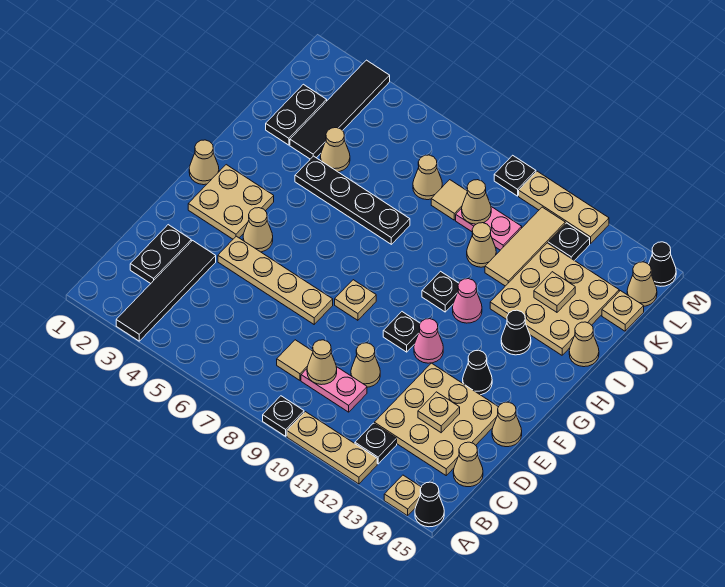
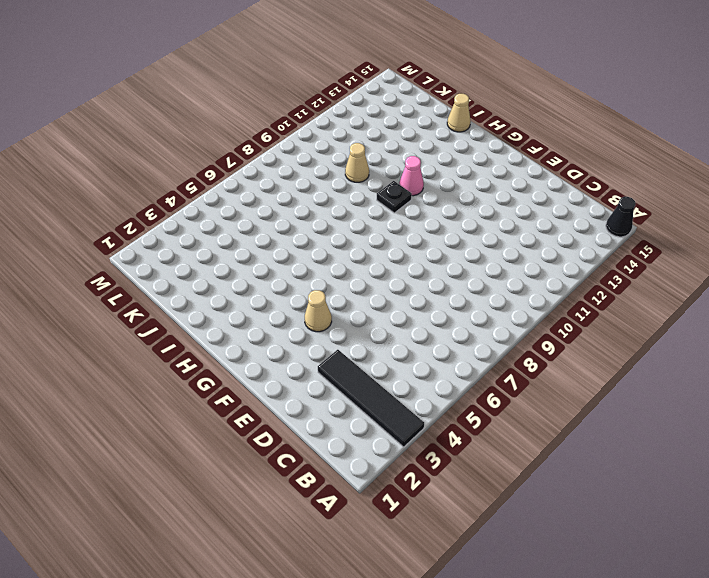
none -> black plate A9 level 1
none -> tan plate A10:A12 level 1
none -> tan plate A14 level 1
none -> black plate B12 level 1

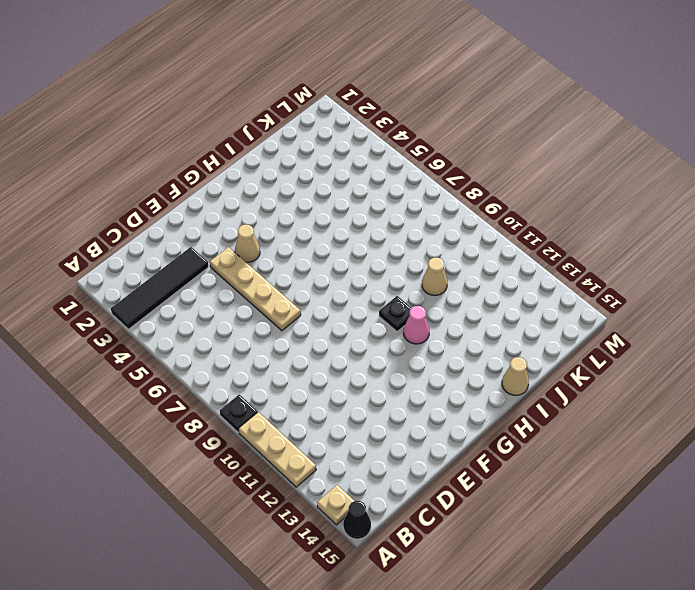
none -> black plate B12 level 1
none -> black plate C2:D2 level 1
none -> tan tile C8 level 1
none -> pink plate C9:C10 level 1

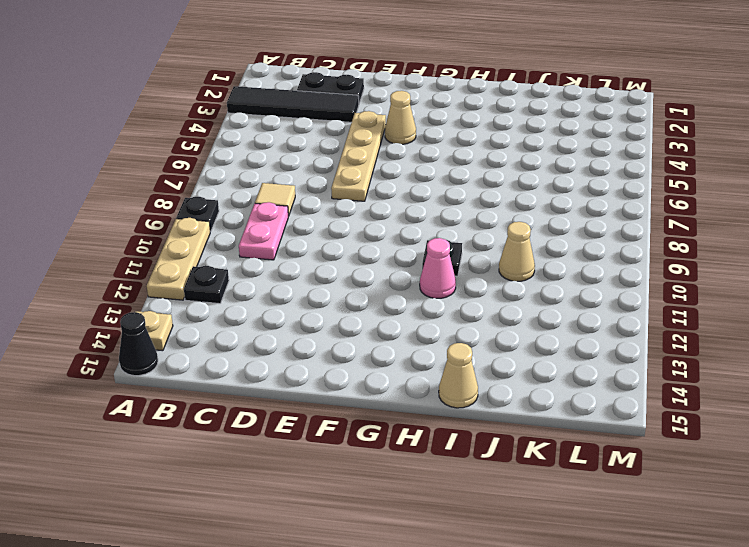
none -> tan plate C12:E14 level 1
none -> tan cone C15 level 1
none -> tan cone D10 level 1
none -> tan cone E15 level 1

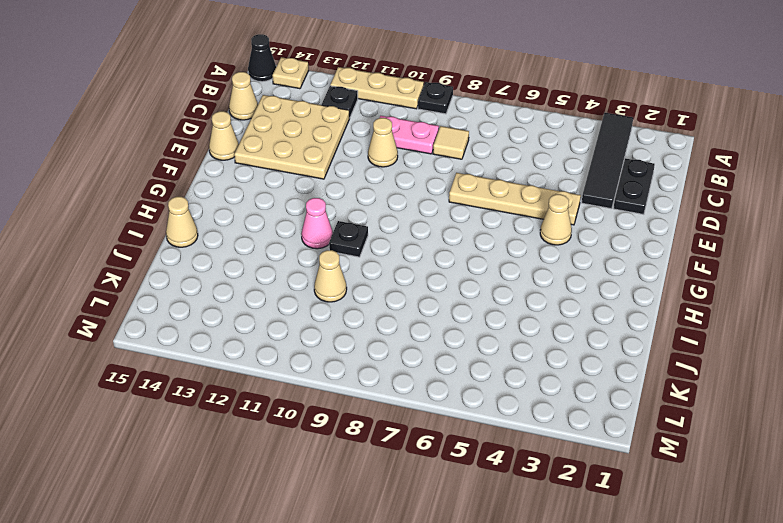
none -> tan plate F2:G3 level 1
none -> tan plate F8 level 1
none -> black plate F10 level 1
none -> pink cone F11 level 1

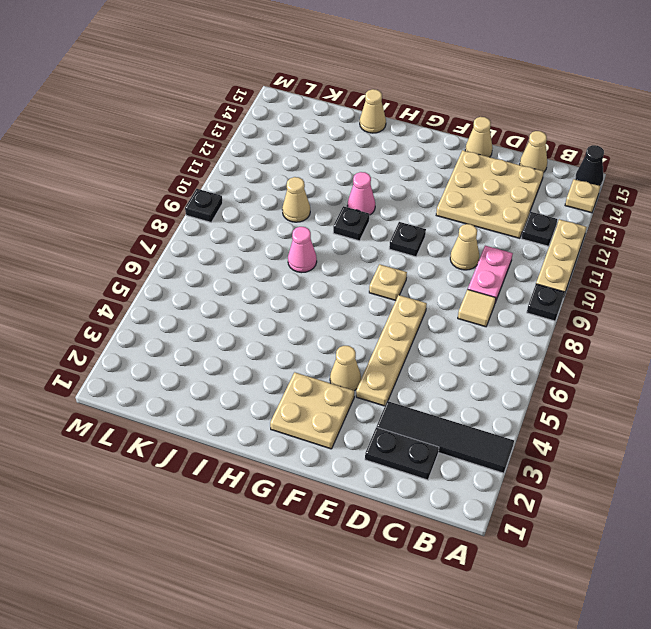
pink cone I8 level 1 -> pink cone F11 level 1
none -> black cone F13 level 1
none -> tan cone G1 level 1
none -> black cone H13 level 1
none -> black plate I4:I7 level 1

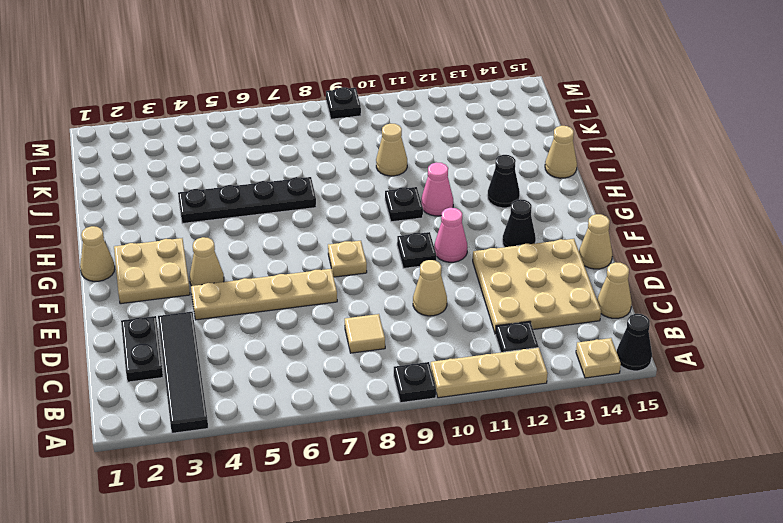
none -> pink plate C9:C10 level 1
none -> tan plate I12:K14 level 1
none -> black plate J2:K2 level 1
none -> black tile J3:M3 level 1

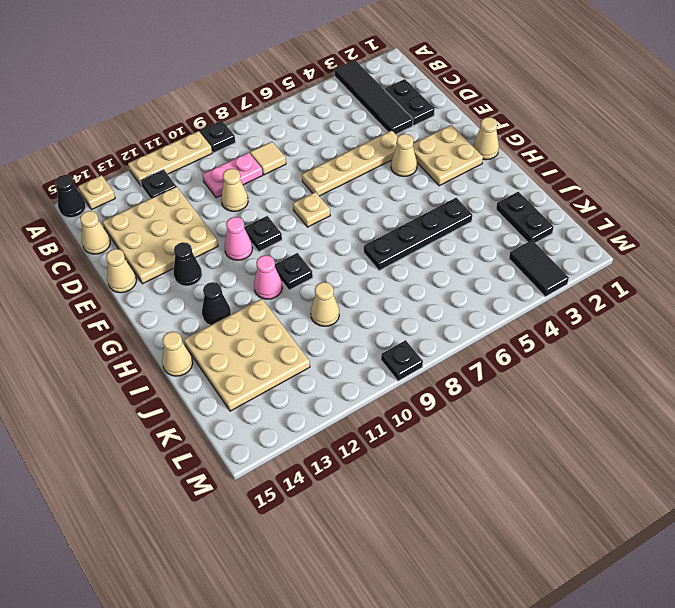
black tile L3:M3 level 1 -> black tile J3:M3 level 1
none -> tan cone J4 level 1
none -> tan tile J11:L11 level 1
none -> tan cone K7 level 1
none -> tan tile K8 level 1

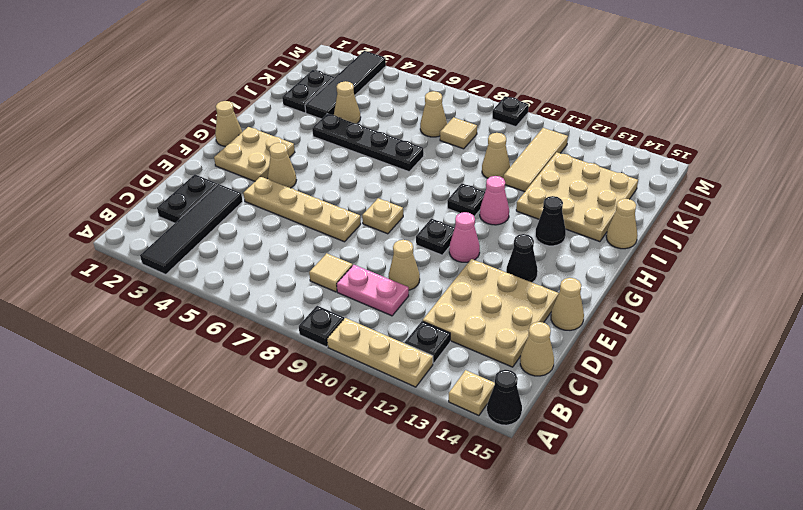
none -> pink plate K9:K10 level 1
none -> tan plate K15 level 1
none -> black plate L12 level 1
none -> tan cone L15 level 1

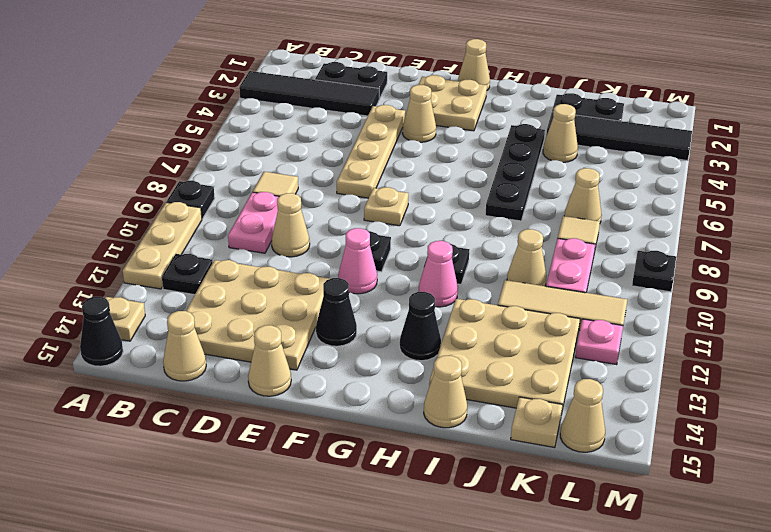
pink plate L12 level 1 -> black plate L12 level 1
none -> tan plate M10:M12 level 1
none -> black cone M15 level 1
none -> tan cone C9 level 2
none -> tan plate D13 level 2

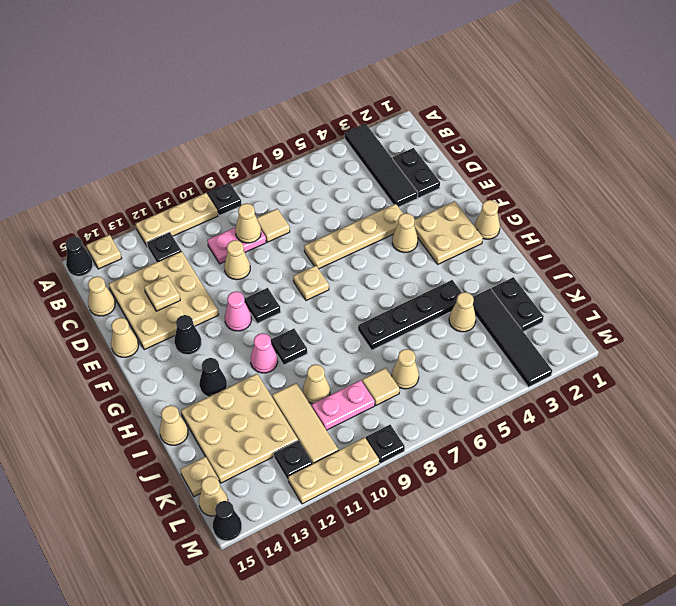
none -> tan plate J13 level 2
none -> tan cone K9 level 2

